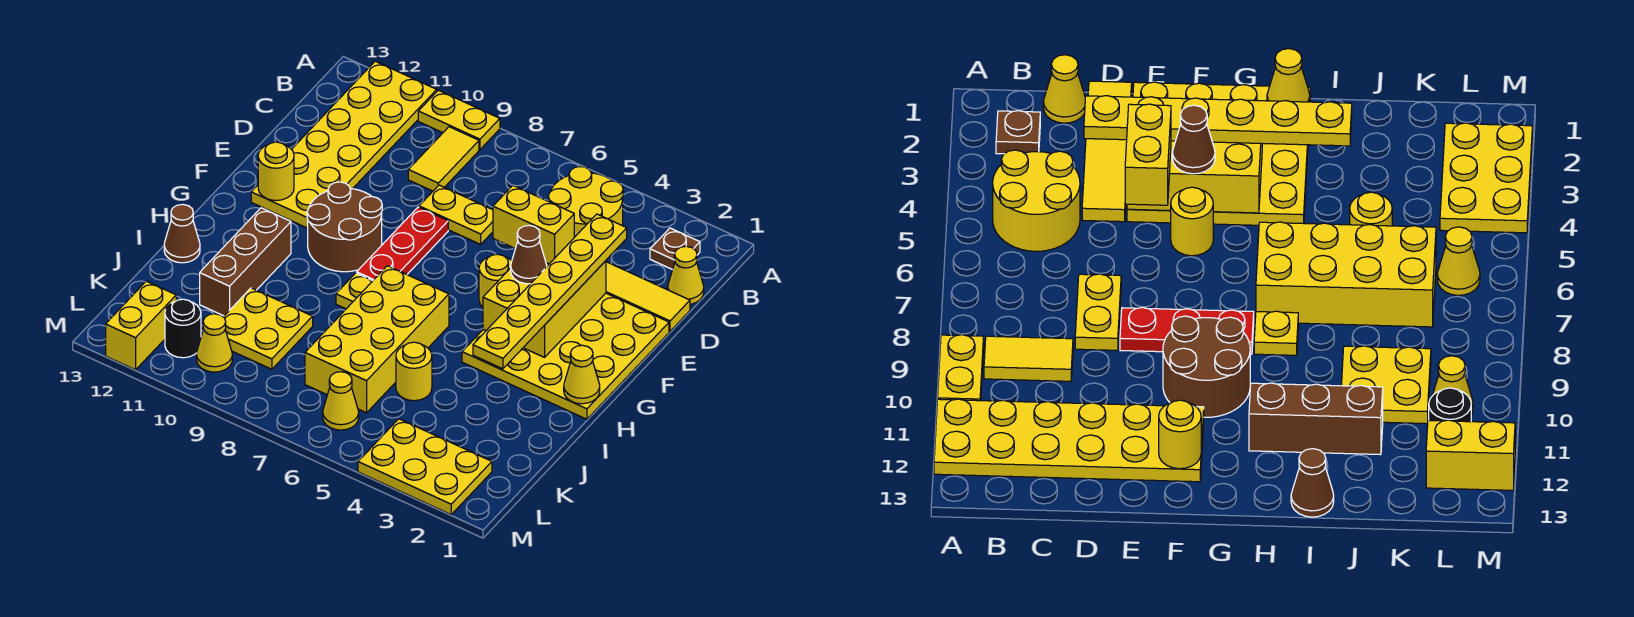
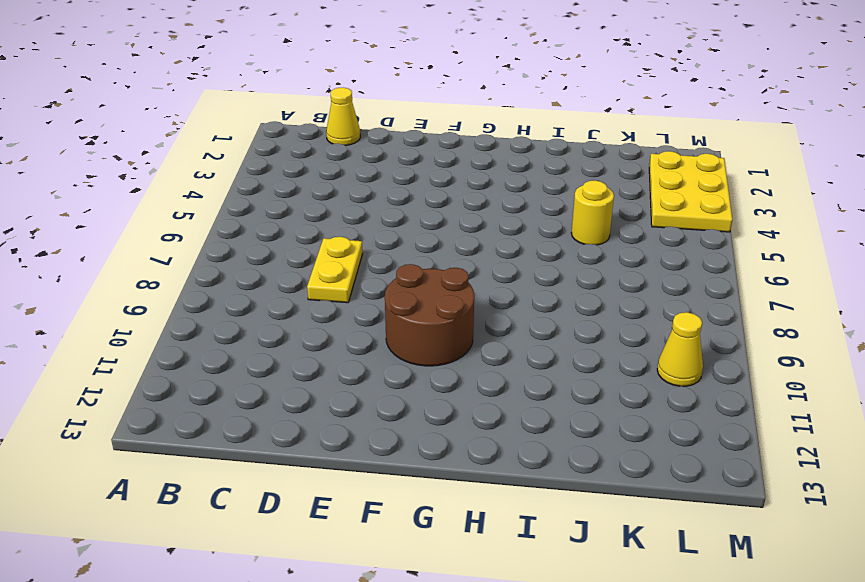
none -> yellow plate A9:A10 level 1
none -> yellow plate A11:F12 level 1
none -> brown plate B2 level 1

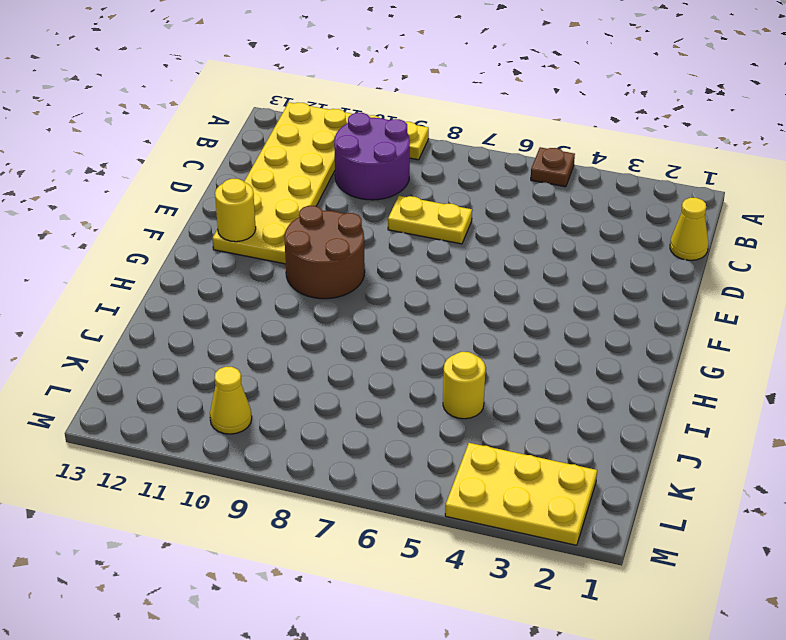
brown plate A5 level 1 -> brown plate B2 level 1
purple round brick B9:C10 level 1 -> yellow tile B9:C9 level 1
none -> yellow round brick B4:C5 level 1
none -> yellow tile D1:D4 level 1
none -> yellow plate E1:H4 level 1

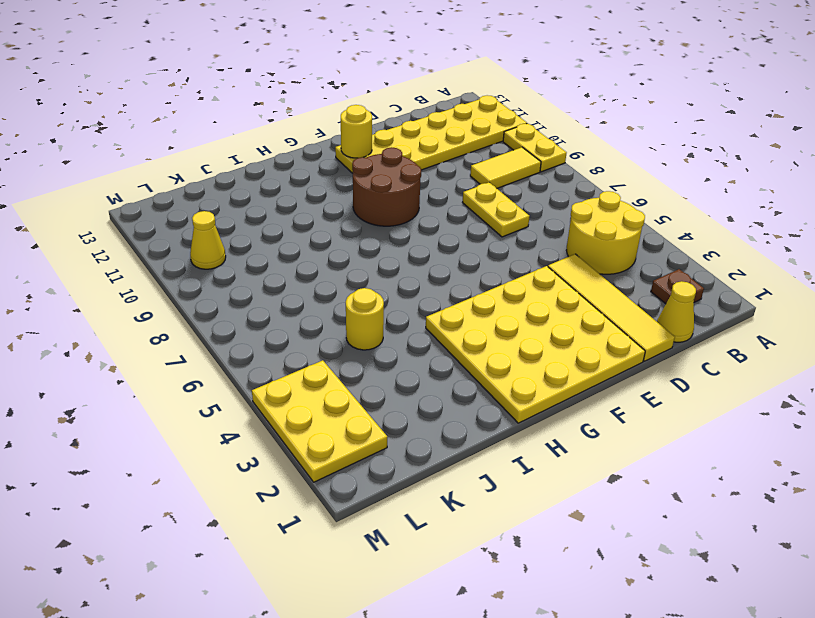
none -> red plate E8:G8 level 1
none -> yellow round brick F5 level 1
none -> yellow brick H6:K7 level 1

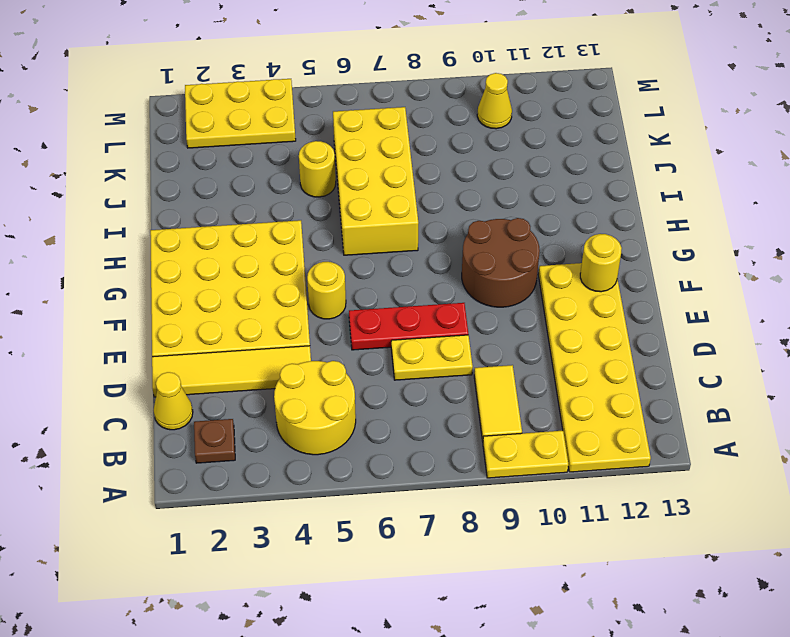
red plate E6:E8 level 1 -> red plate E8:G8 level 1
none -> yellow plate H8 level 1
none -> brown brick H11:J11 level 1
none -> brown cone I13 level 1

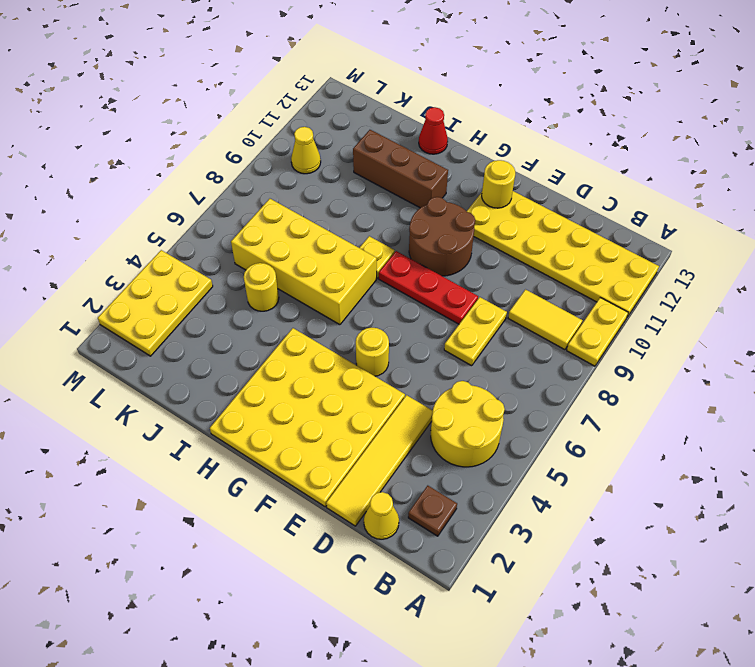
red cone I13 level 1 -> brown cone I13 level 1
none -> yellow plate J9:K10 level 1
none -> yellow cone L6 level 1
none -> black round brick L11 level 1

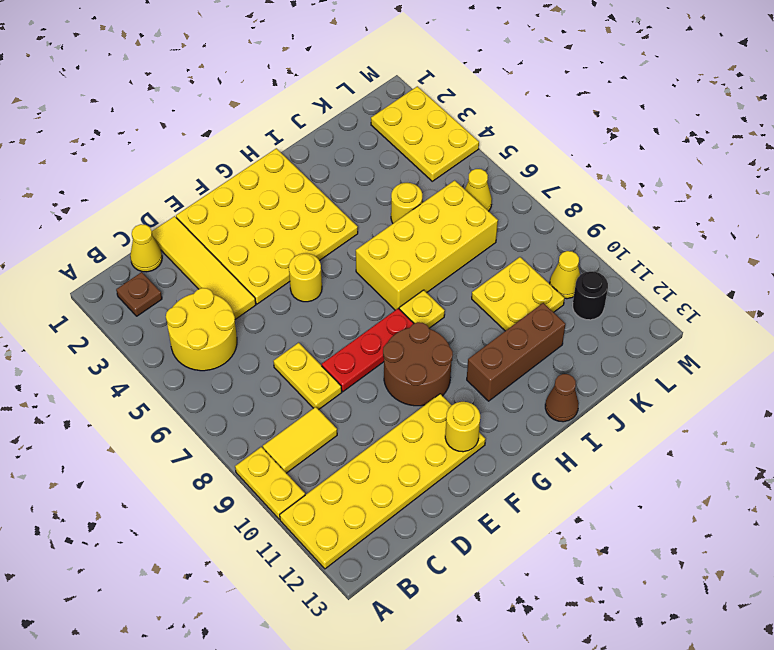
none -> yellow brick L12:M12 level 1
none -> yellow brick E3:G4 level 2
none -> yellow cone H1 level 2

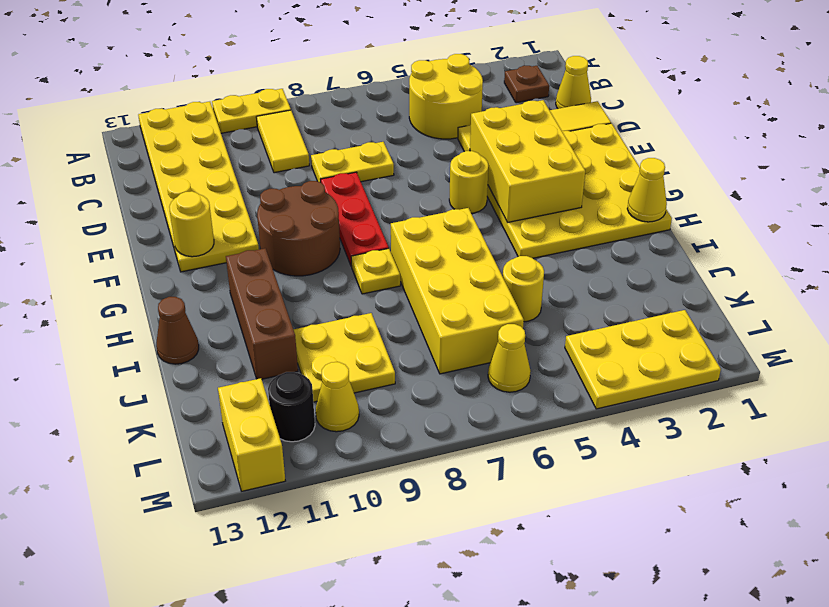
none -> yellow plate D3:I3 level 3
none -> yellow brick E4:E5 level 3
none -> brown cone F4 level 3

